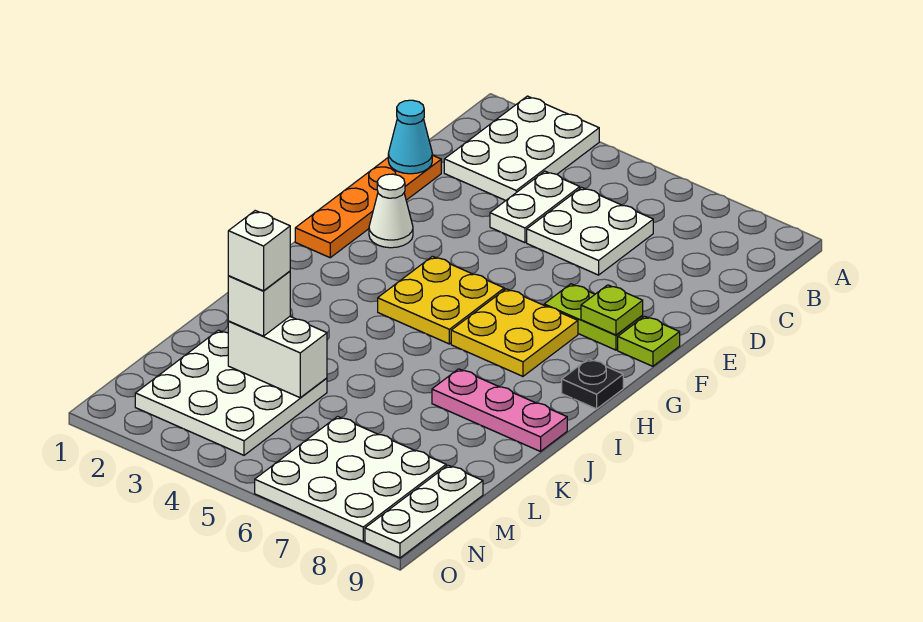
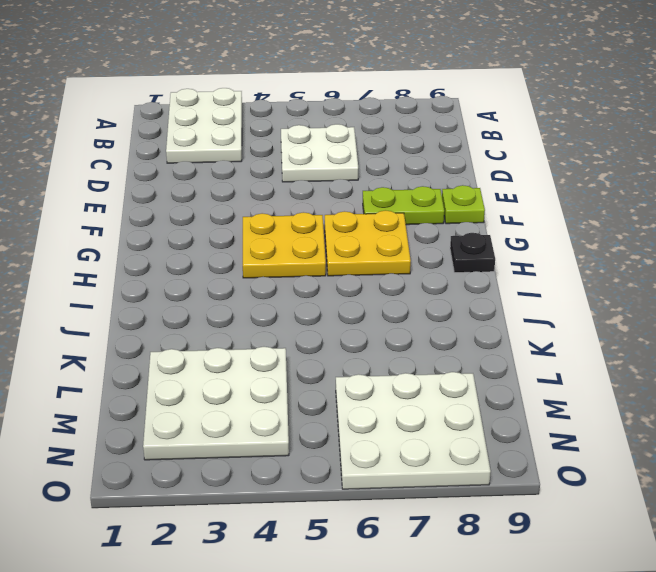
none -> white plate C4:D4 level 1
none -> orange plate D1:G1 level 1
none -> white cone F2 level 1

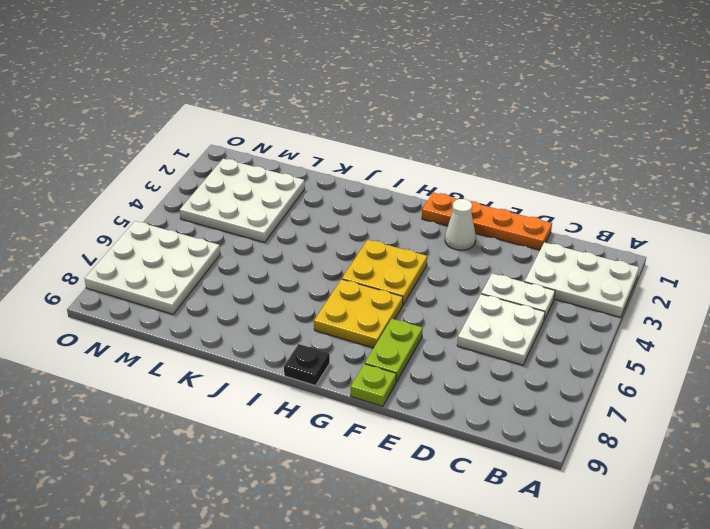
none -> pink plate J7:J9 level 1
none -> white plate M9:O9 level 1
none -> cyan cone D1 level 2

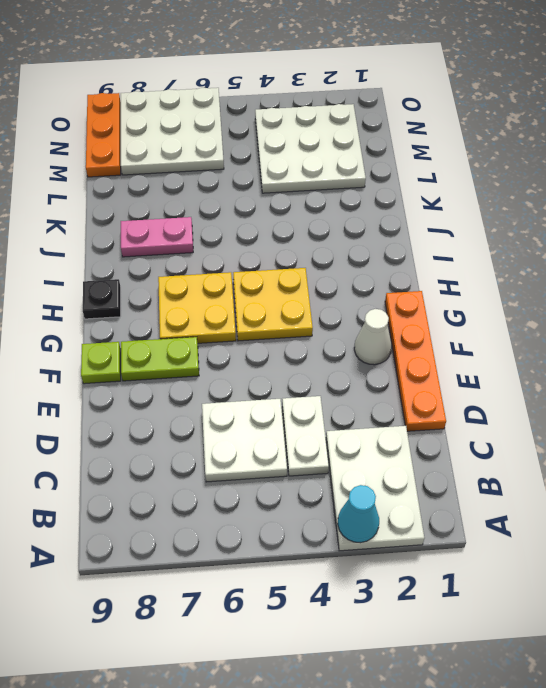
cyan cone A3 level 2 -> cyan cone D1 level 2
pink plate J7:J8 level 1 -> pink plate J7:J9 level 1
orange plate M9:O9 level 1 -> white plate M9:O9 level 1
none -> lime plate F8 level 2
none -> white brick L3:L4 level 2
none -> white brick L3 level 3

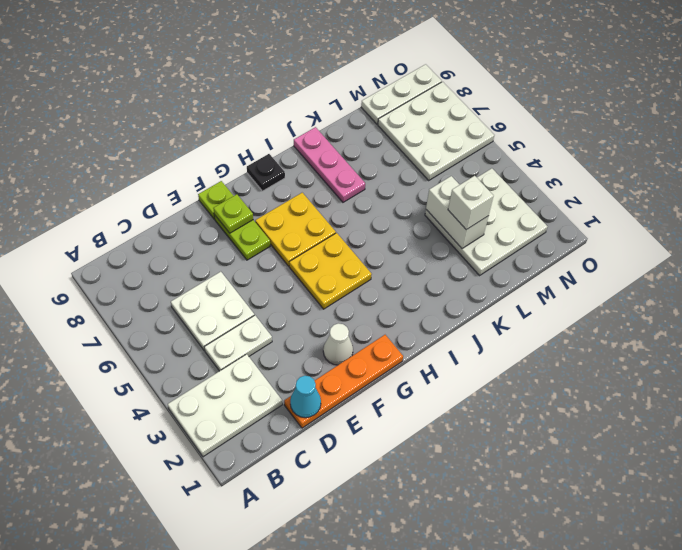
none -> white brick L3 level 4

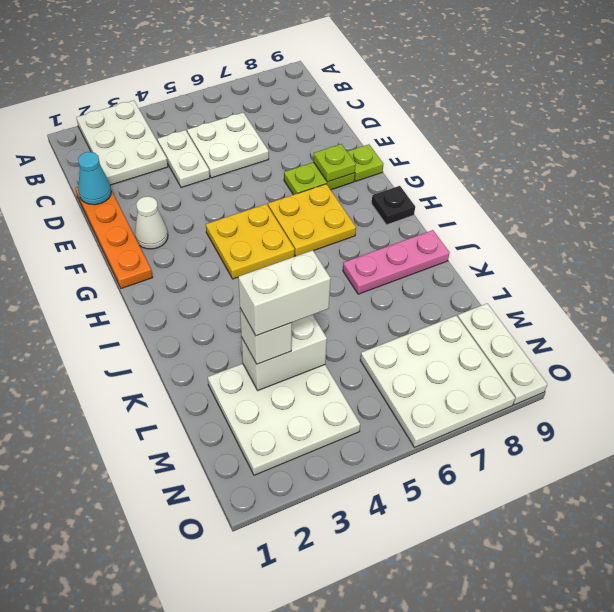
white brick L3:L4 level 4 -> white brick L3 level 4

